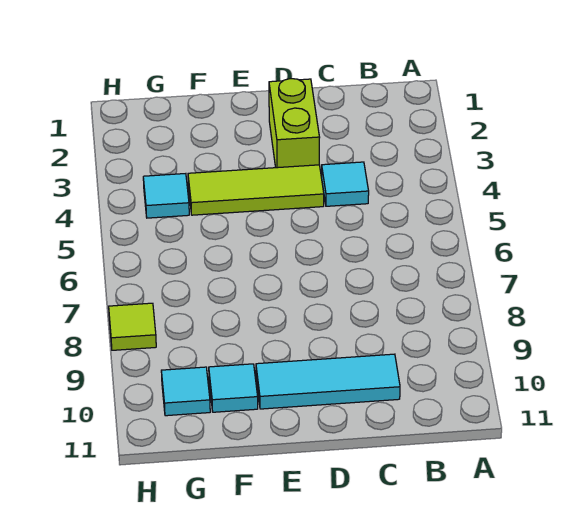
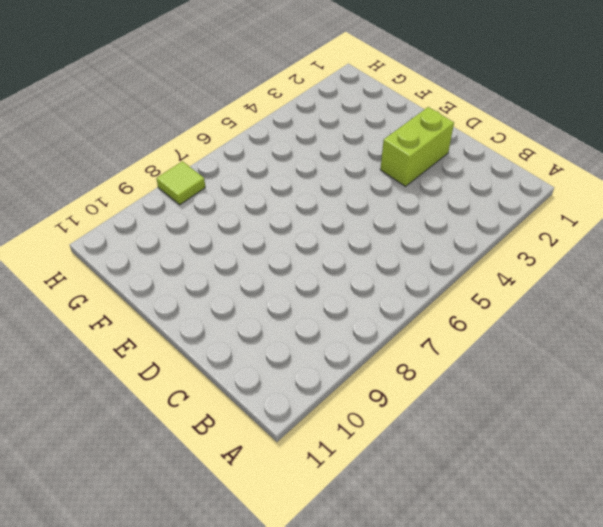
none -> cyan tile C4 level 1
none -> cyan tile C10:E10 level 1

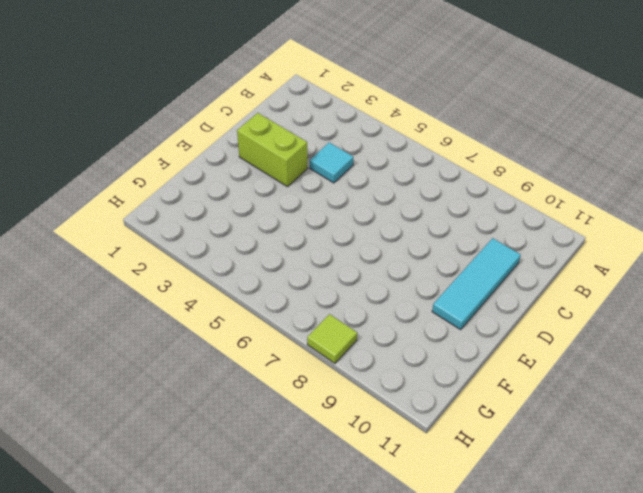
none -> lime tile D4:F4 level 1
none -> cyan tile F10 level 1

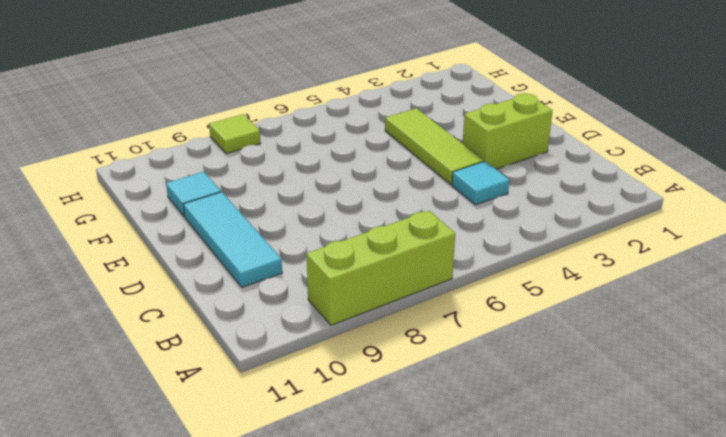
lime brick A7:A9 level 1 -> none
none -> cyan tile G4 level 1
none -> cyan tile G10 level 1

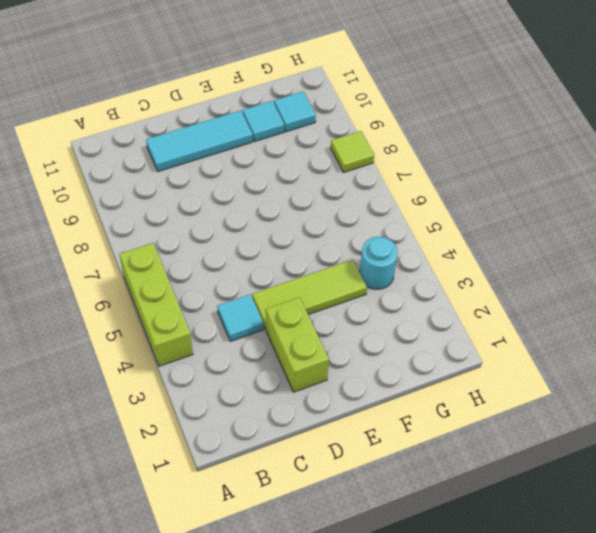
lime brick A4:A6 level 1 -> none
cyan round brick G4 level 1 -> cyan tile G4 level 1

